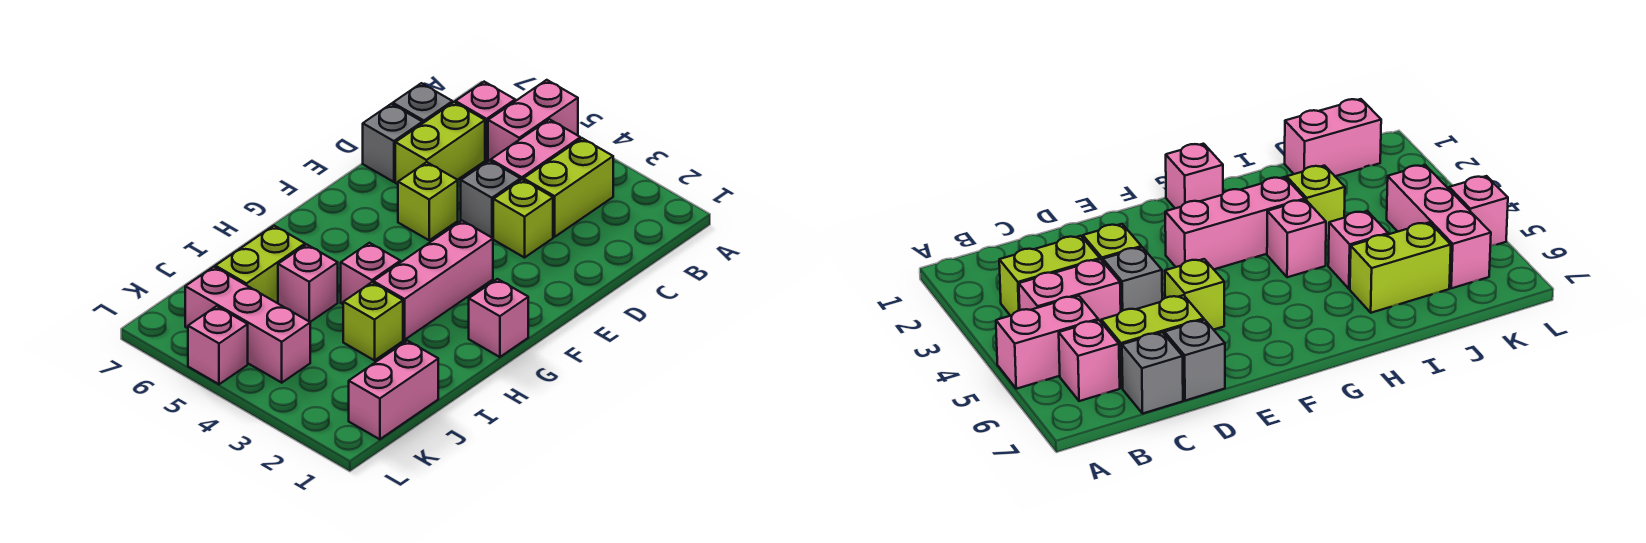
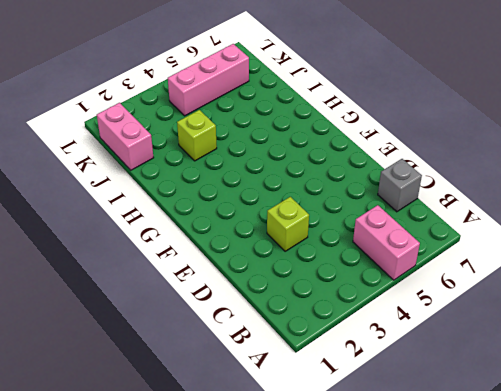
none -> lime brick B3:C3 level 1
none -> pink brick B4:C4 level 1
none -> pink brick B6 level 1

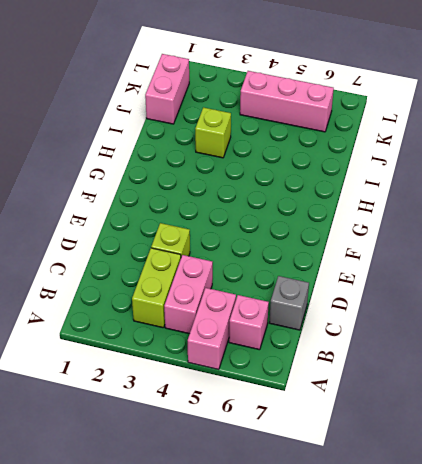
none -> lime brick C6:D6 level 1
none -> grey brick D4 level 1
none -> grey brick D7 level 1

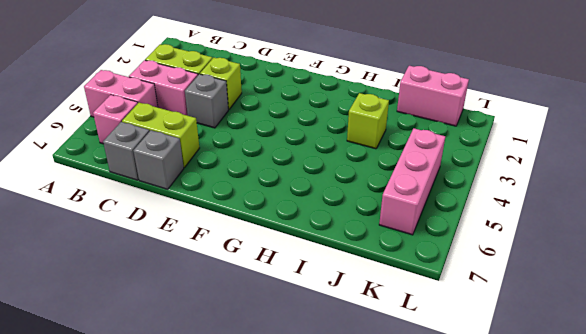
none -> lime brick E5 level 1
none -> pink brick F3:H3 level 1
none -> pink brick G1 level 1

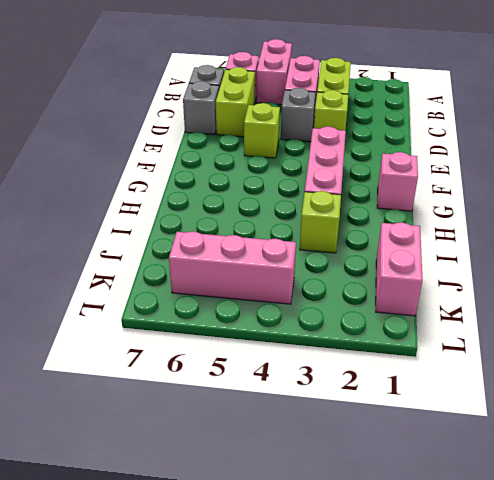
none -> pink brick H4 level 1
none -> pink brick I5 level 1
none -> lime brick I6:J6 level 1

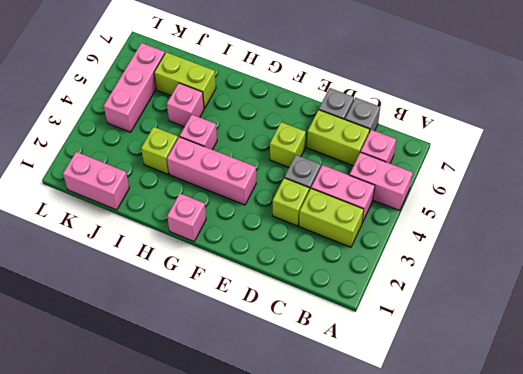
none -> pink brick L5 level 1

